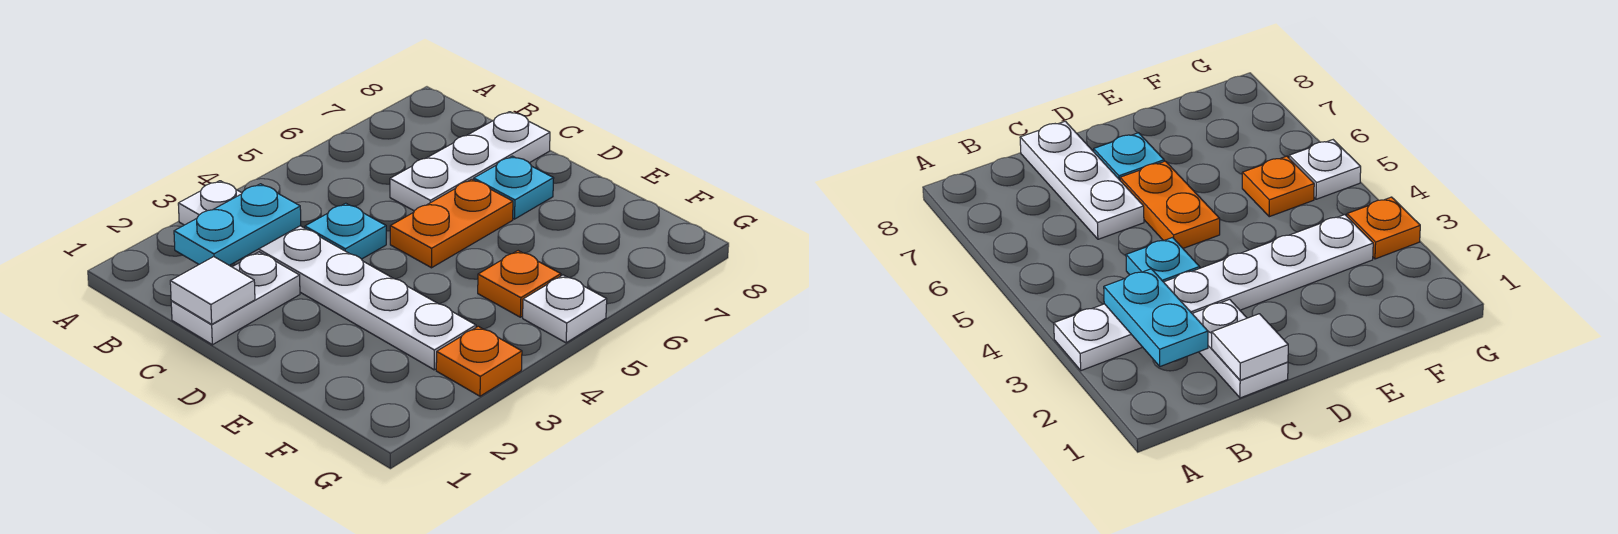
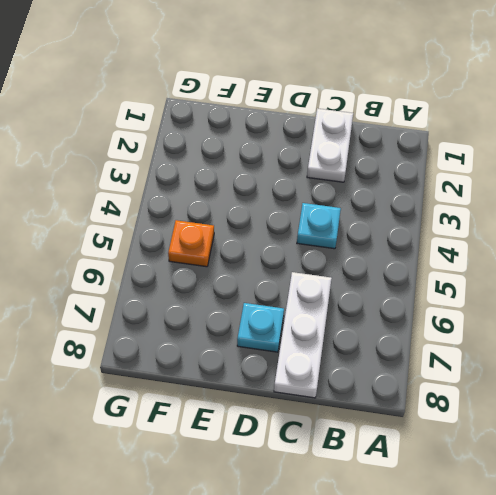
none -> white plate A3:F3 level 1
none -> orange plate D5:D6 level 1

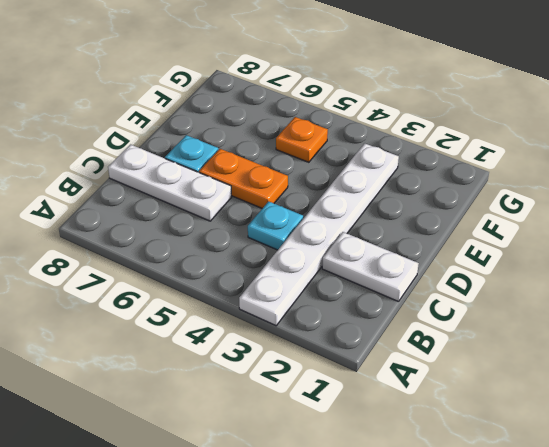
none -> orange plate G3 level 1
none -> white plate G5 level 1

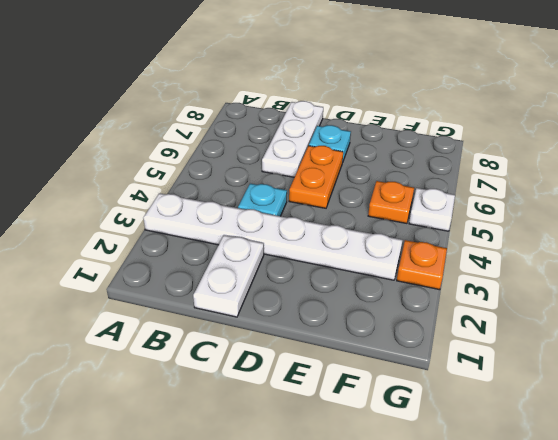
none -> cyan plate B2:B3 level 2
none -> white tile C1 level 2

